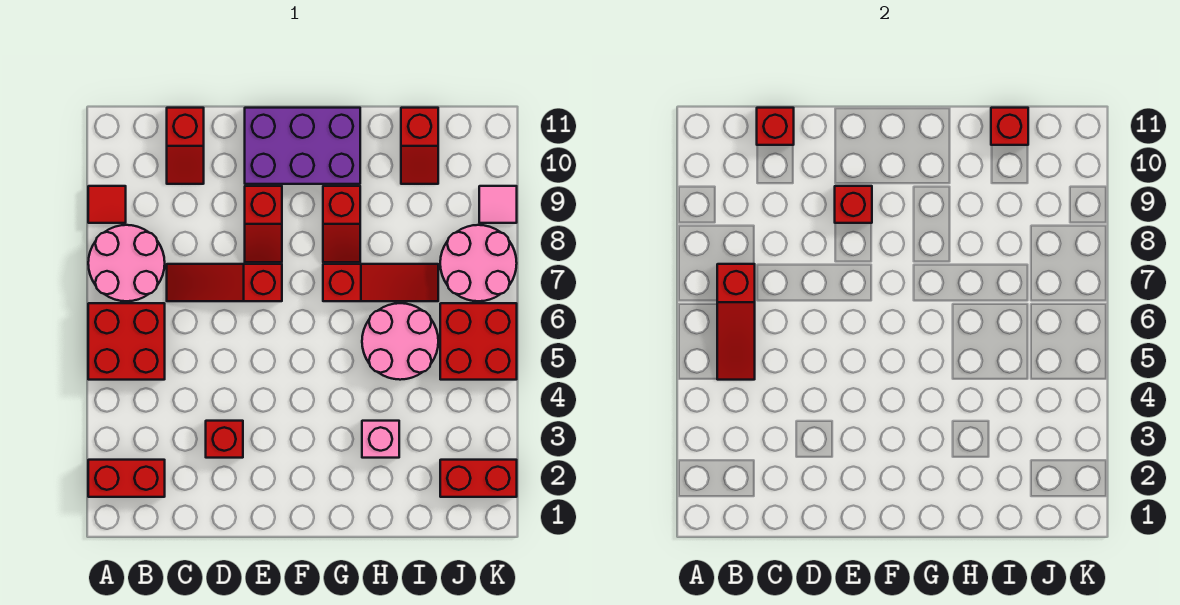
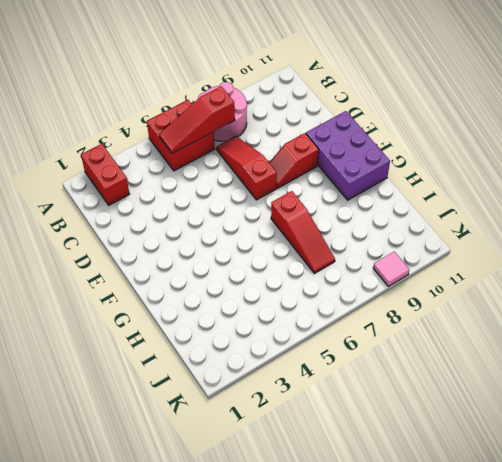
none -> red tile A9 level 1
none -> red slope C10:C11 level 1 top 11
none -> red brick D3 level 1

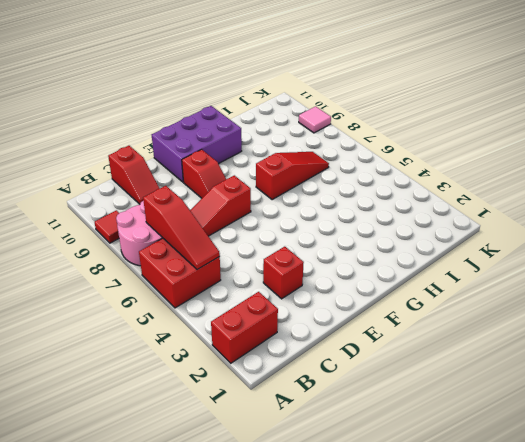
none -> red slope G8:G9 level 1 top 9
none -> pink brick H3 level 1
none -> pink round brick H5:I6 level 1

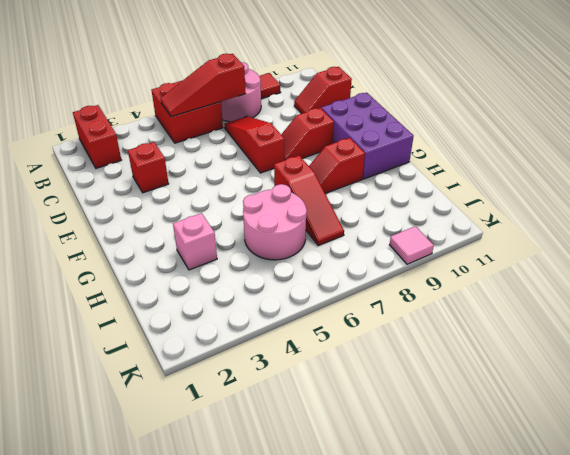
none -> red slope I10:I11 level 1 top 11
none -> red brick J2:K2 level 1
none -> red brick J5:K6 level 1

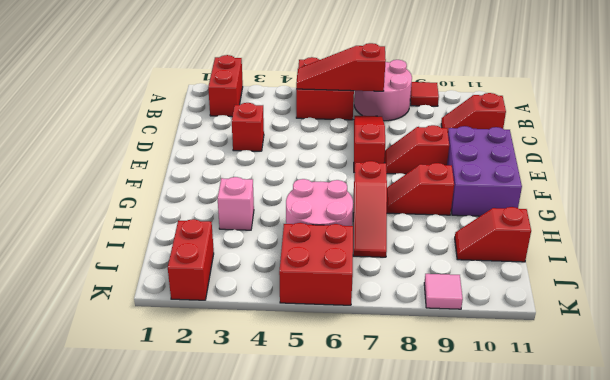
none -> pink round brick J7:K8 level 1
none -> red brick C11 level 2
none -> red brick E9 level 2

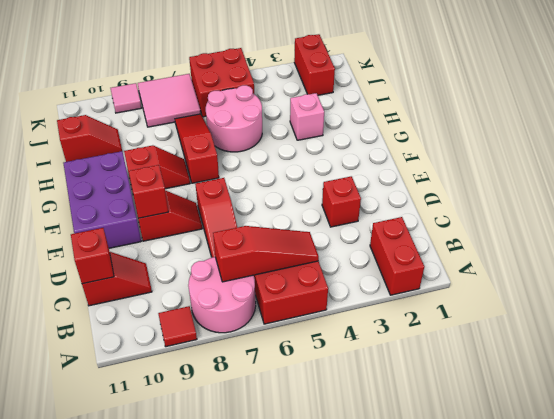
pink tile J7:K8 level 1 -> pink round brick J7:K8 level 1
none -> red brick I11 level 2

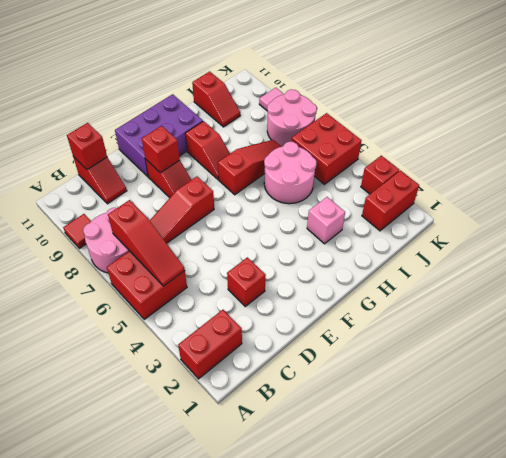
red brick K3 level 1 -> red brick I11 level 2

